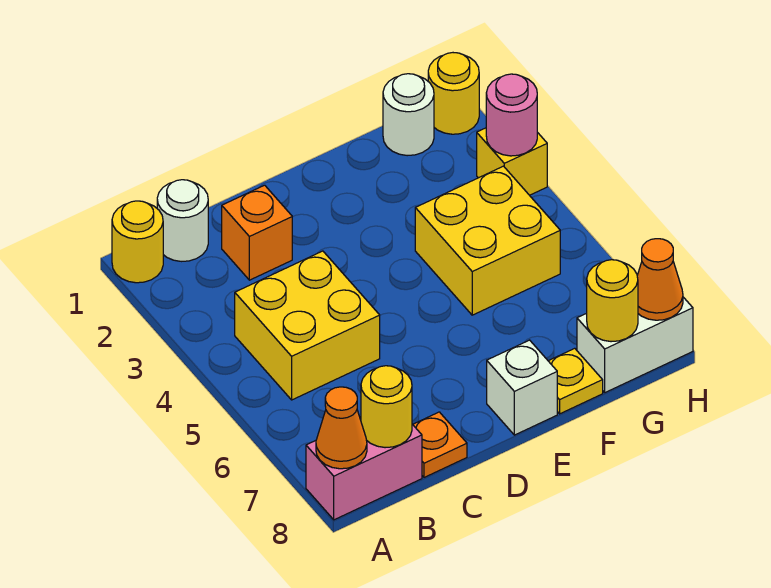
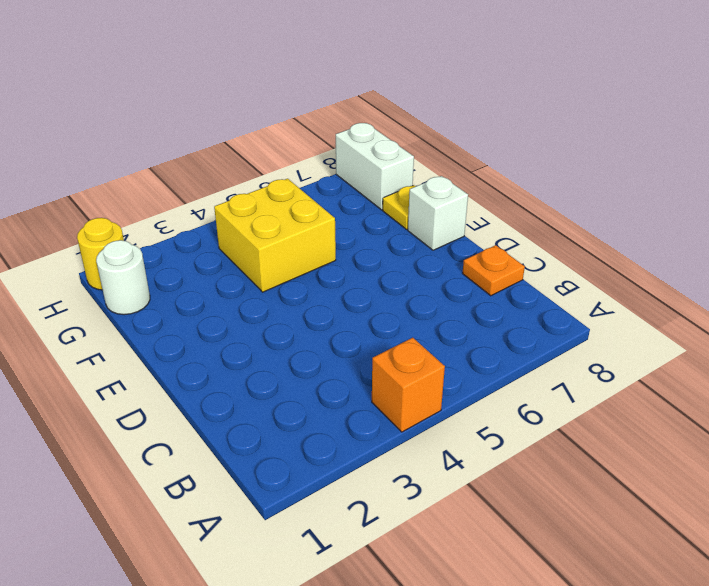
orange brick A4 level 1 -> orange brick C2 level 1
none -> yellow round brick A1 level 1
none -> pink brick A8:B8 level 1
none -> white round brick B1 level 1

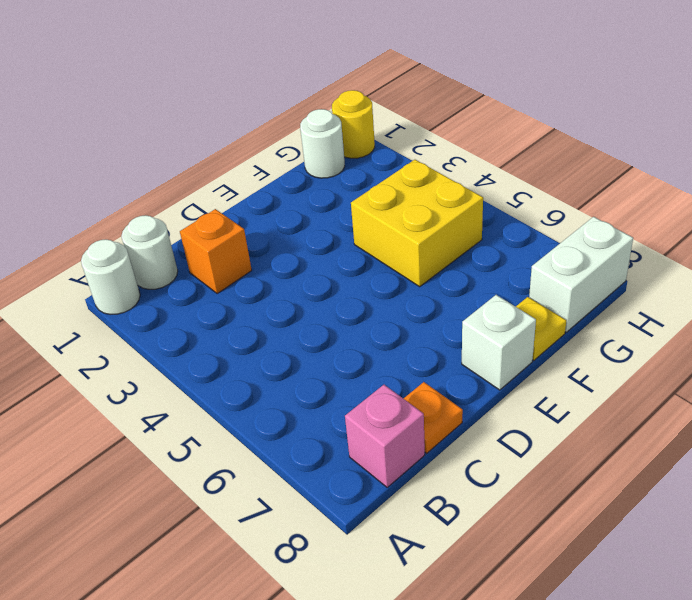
white round brick A1 level 1 -> yellow round brick A1 level 1
pink brick B8 level 1 -> pink brick A8:B8 level 1
none -> yellow brick B4:C5 level 1
none -> yellow brick H3 level 1
none -> orange cone A8 level 2

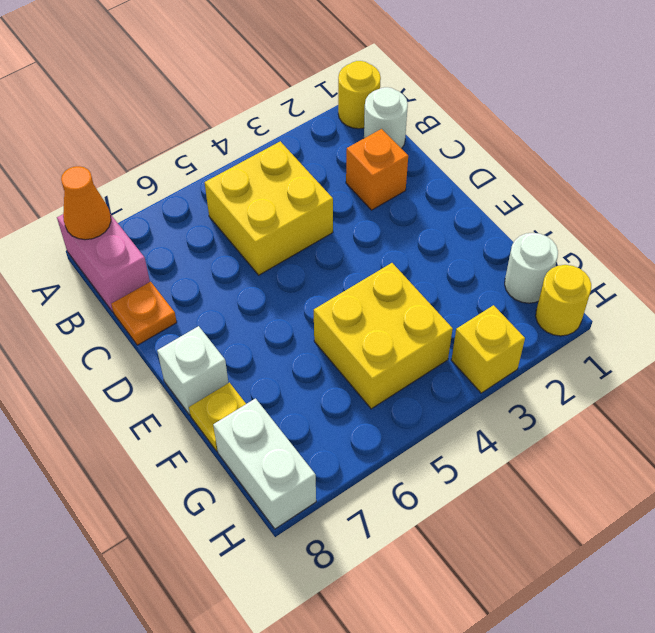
none -> yellow round brick B8 level 2
none -> yellow round brick G8 level 2
none -> pink round brick H3 level 2

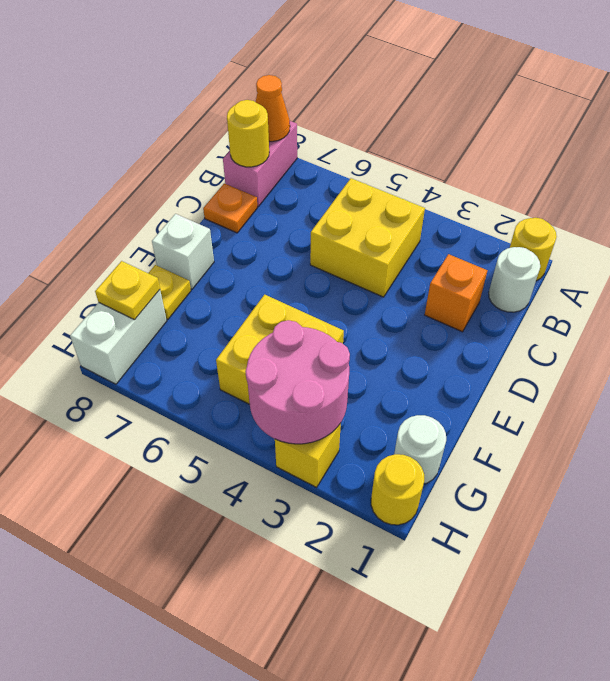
pink round brick G3:H4 level 2 -> pink round brick H3 level 2
yellow plate G8 level 2 -> yellow round brick G8 level 2
none -> orange cone H8 level 2

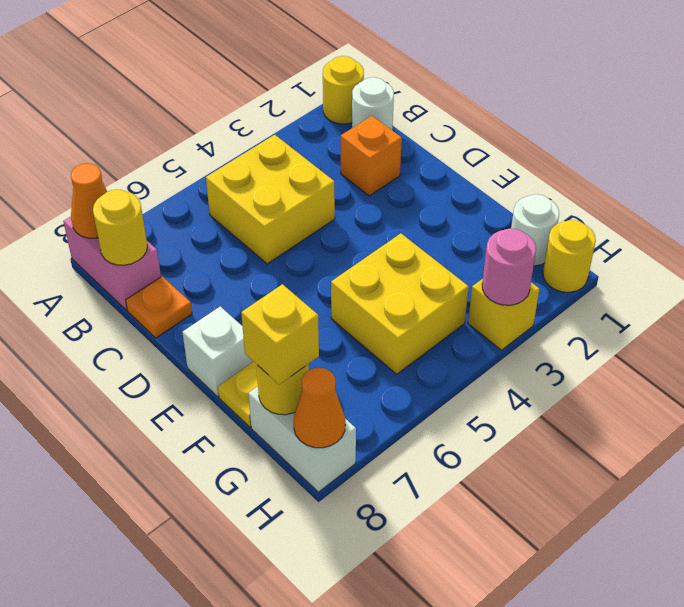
yellow brick G8 level 3 -> none

